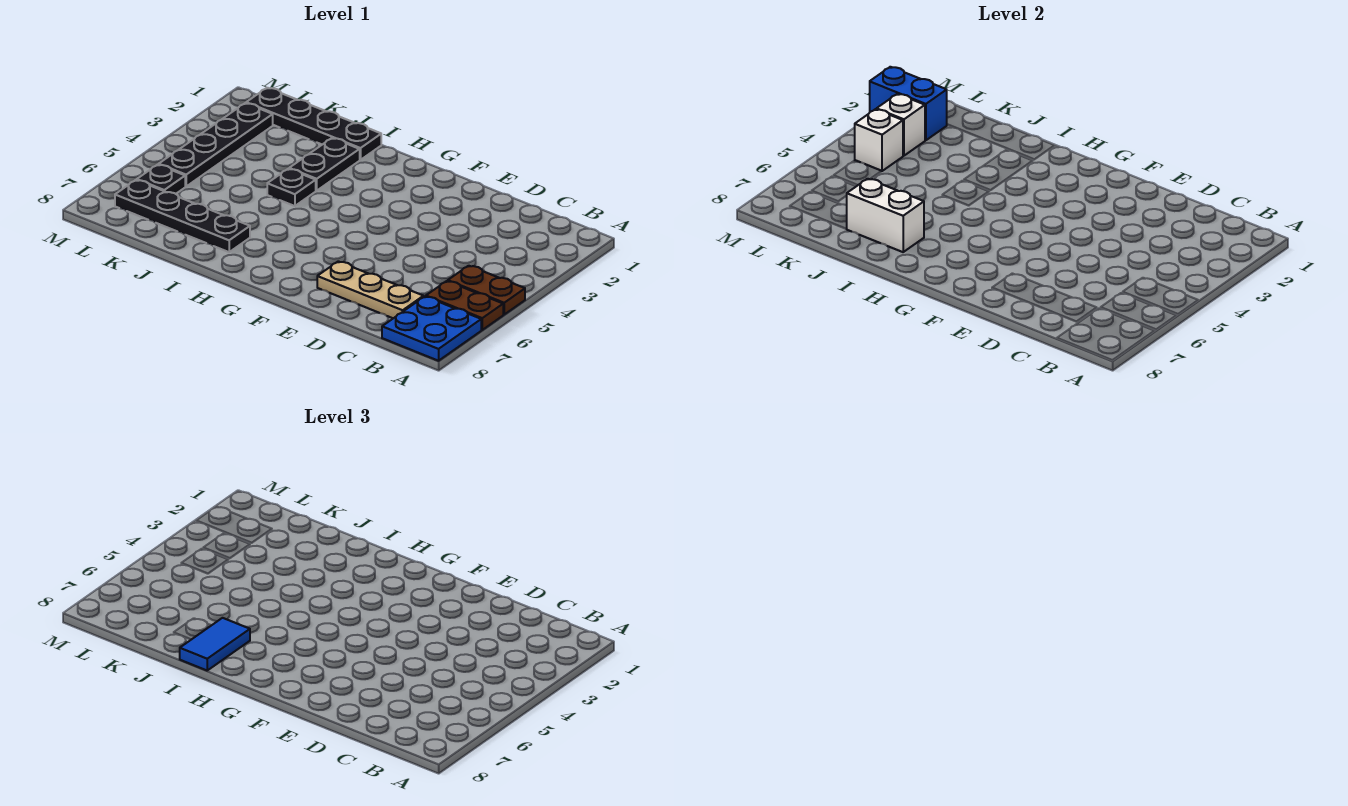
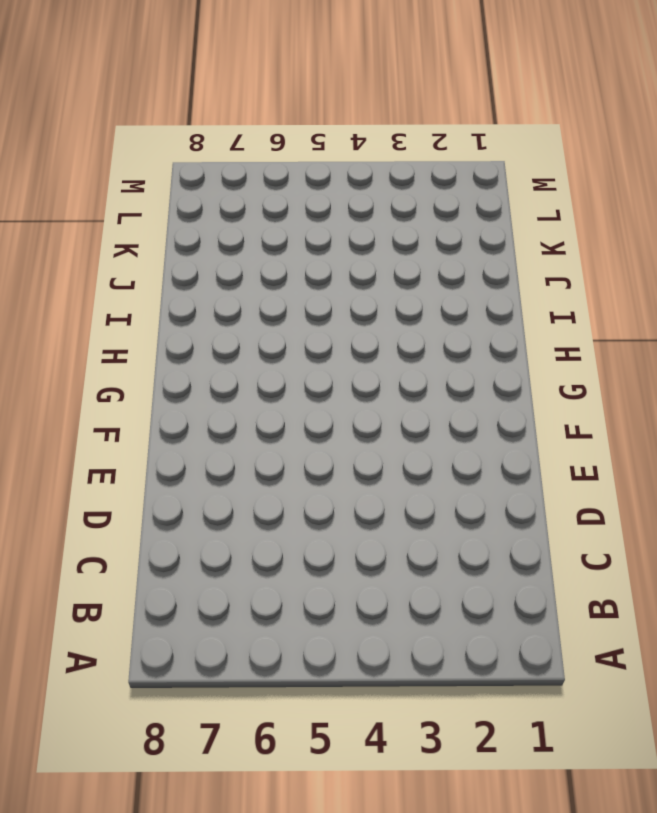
none -> brown plate A5:B5 level 1
none -> brown plate A6:B6 level 1
none -> blue plate A7:B8 level 1

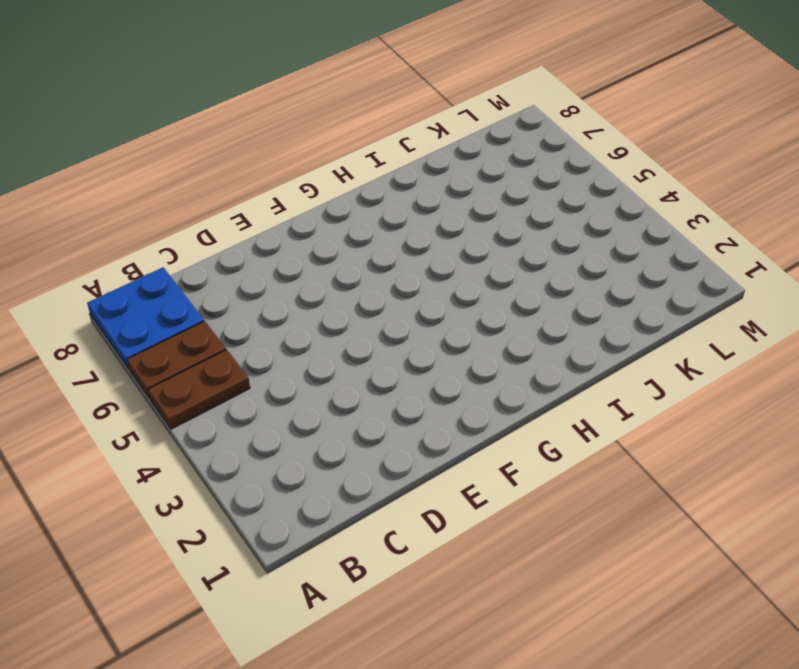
none -> tan plate C7:E7 level 1
none -> black plate I1:L1 level 1
none -> black plate I2:I3 level 1

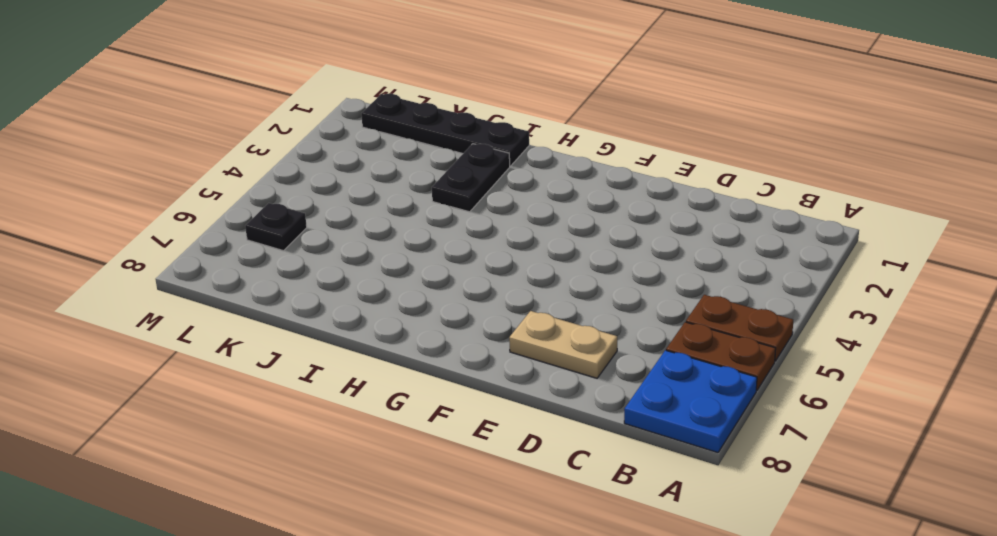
tan plate D7:E7 level 1 -> tan plate C7:E7 level 1
none -> black plate I4 level 1
none -> black plate I7:L7 level 1
none -> black plate L2:L5 level 1

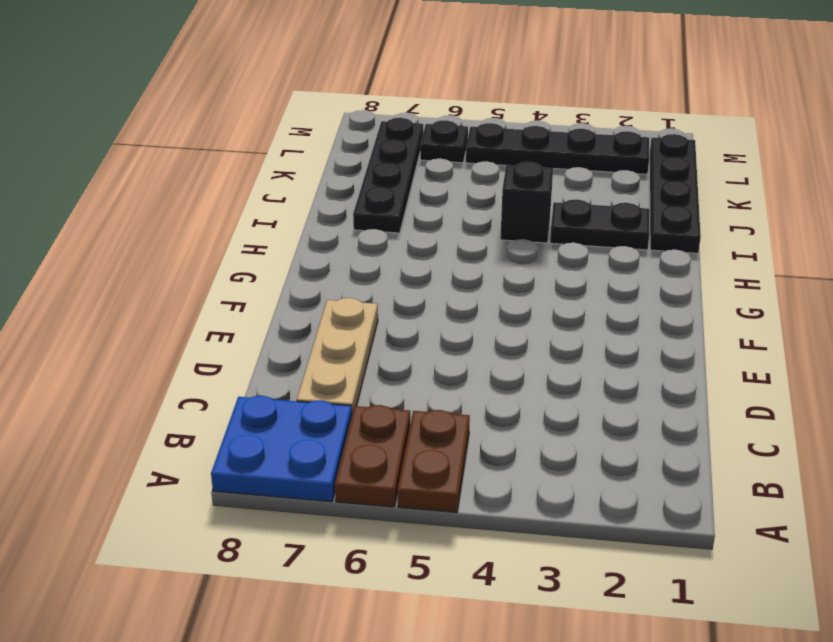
black brick I4 level 1 -> black plate I4 level 1
none -> white brick I7:J7 level 2
none -> blue brick L2:M2 level 2
none -> white brick L3 level 2

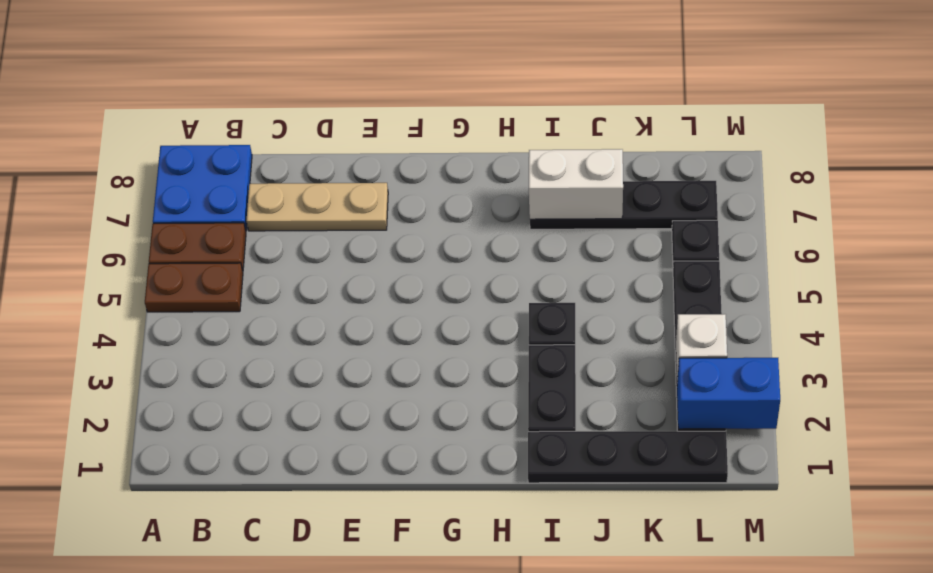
none -> white brick L4 level 2
none -> blue tile I7:I8 level 3

